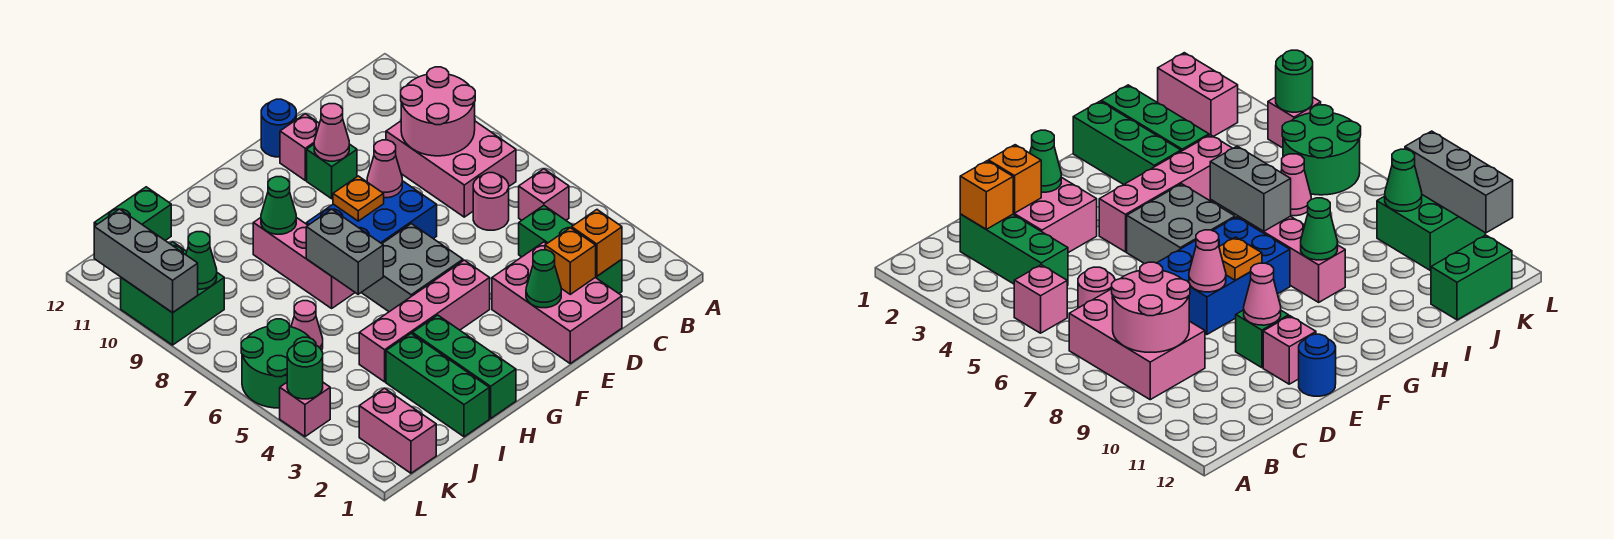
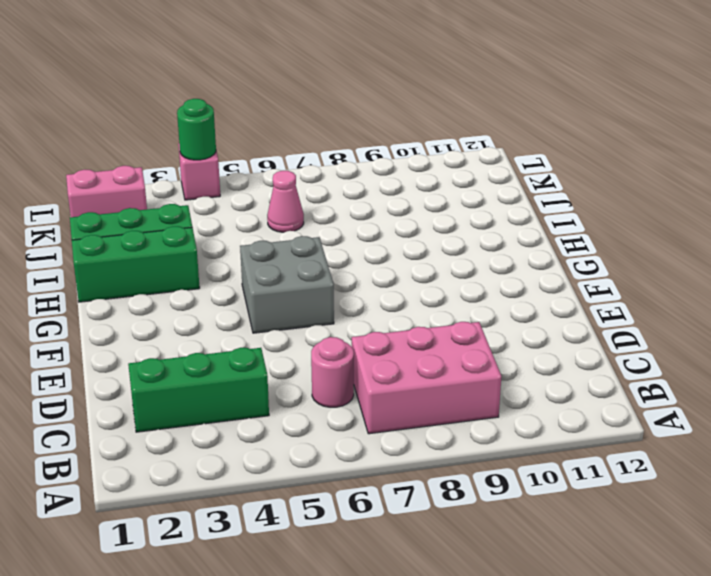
none -> pink brick B5 level 1
none -> pink brick D1:E3 level 1
none -> blue brick E7:G8 level 1
none -> green brick E10 level 1

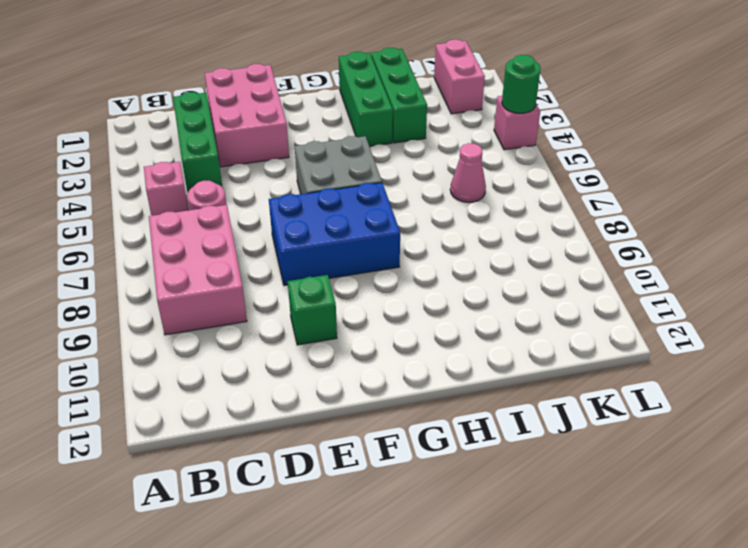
none -> pink brick E11 level 1
none -> blue round brick E12 level 1
none -> pink brick F4:I4 level 1
none -> pink brick H7:H9 level 1

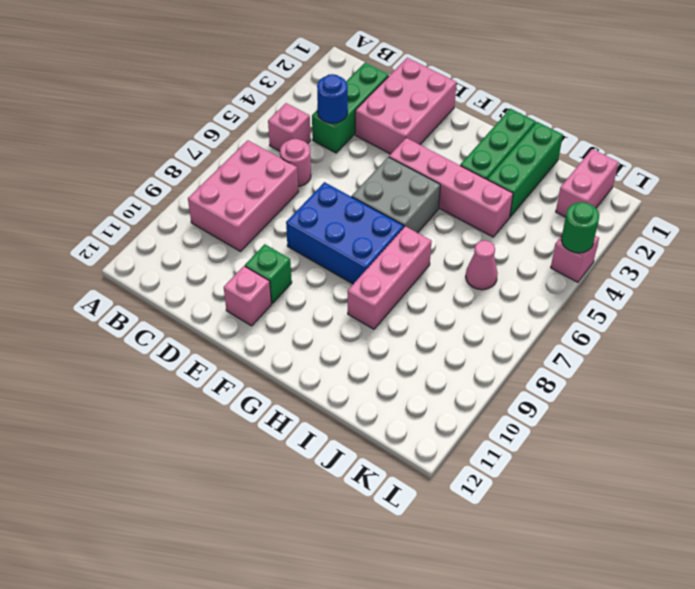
blue round brick C4 level 2 -> blue round brick E12 level 1
none -> green brick J12:K12 level 1
none -> green round brick K5:L6 level 1
none -> green brick K9:L10 level 1
none -> pink round brick B8:C9 level 2

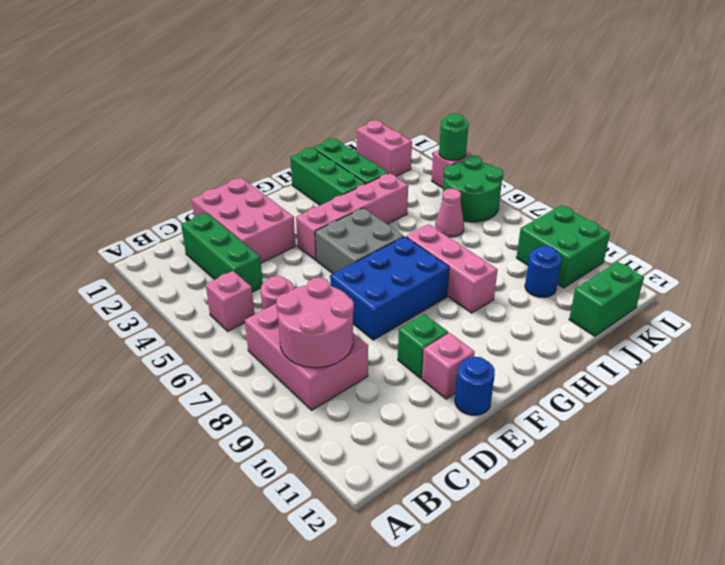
blue round brick J10 level 1 -> none
none -> orange brick C2 level 2
none -> orange brick D2 level 2
none -> green cone E2 level 2
none -> pink cone E8 level 2

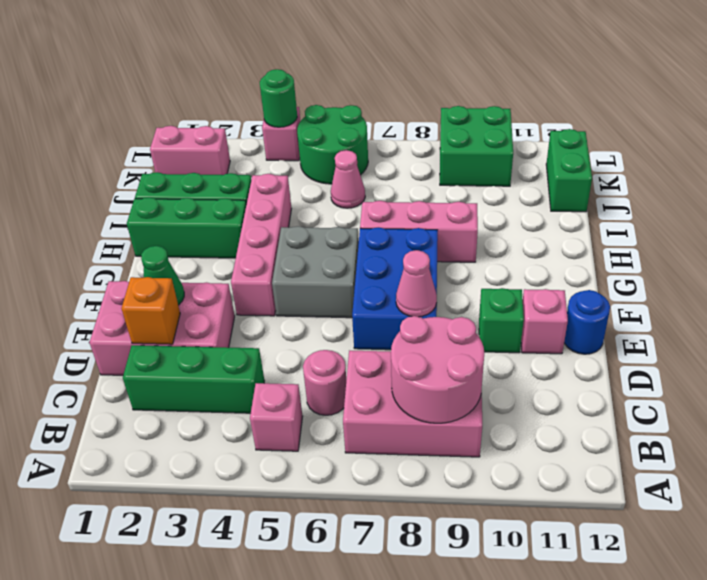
none -> orange brick C2 level 2
none -> pink cone E10 level 2
none -> orange plate F8 level 2
none -> grey brick H6:H7 level 2

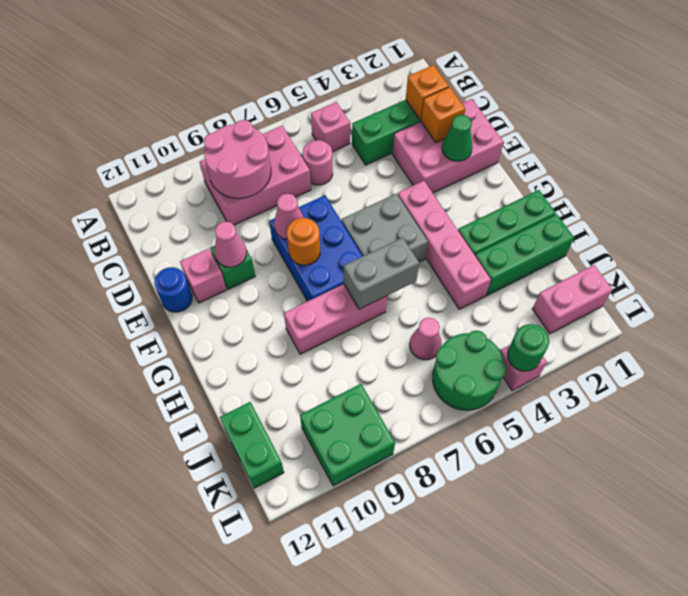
orange round brick F8 level 2 -> orange plate F8 level 2
none -> green cone H9 level 2
none -> green cone K9 level 2
none -> grey brick L9:L11 level 2

